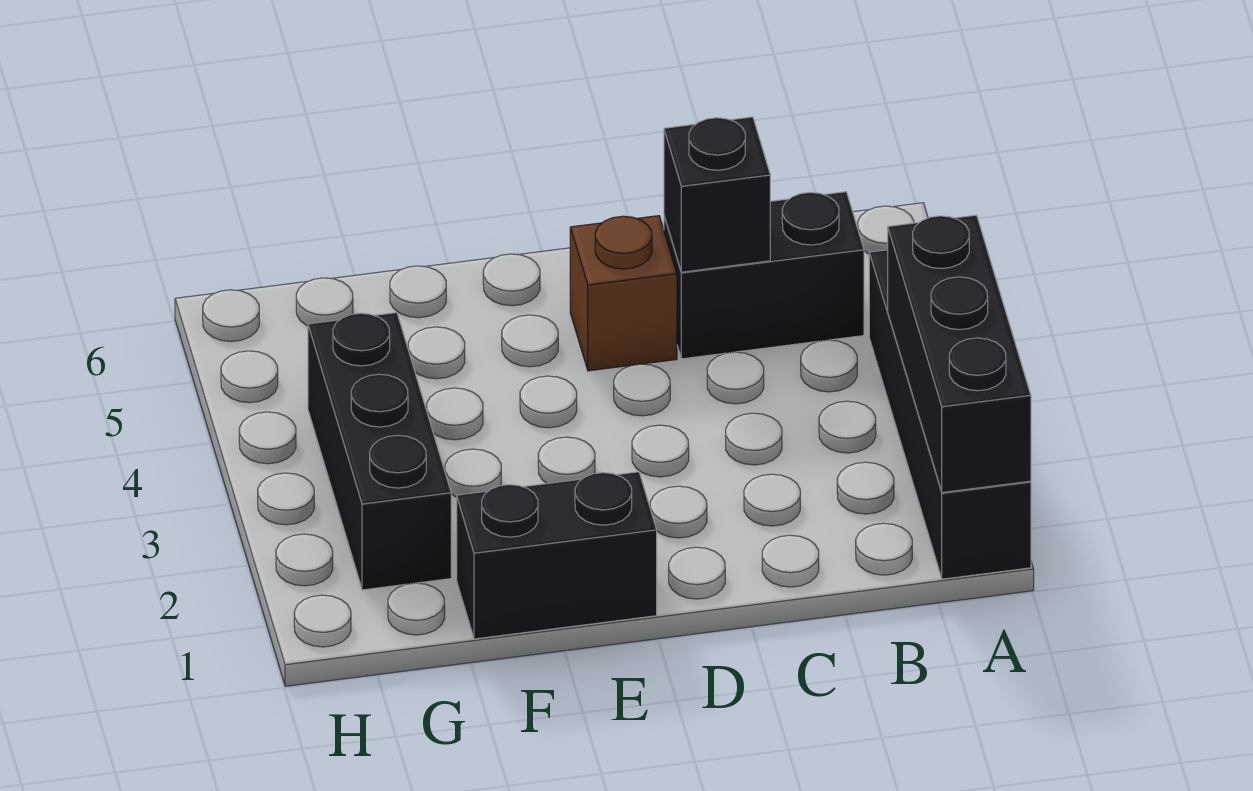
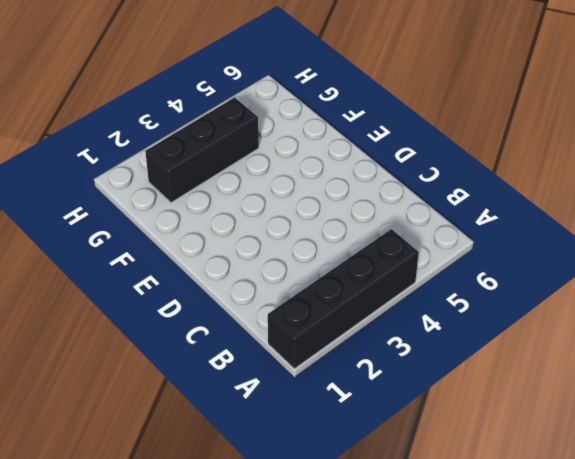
none -> black brick B5:C5 level 1
none -> brown brick D5 level 1

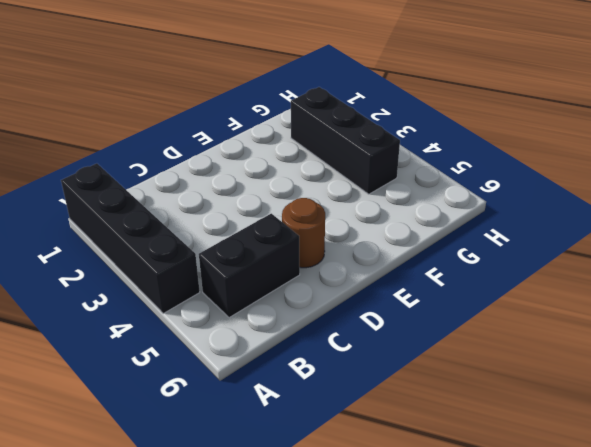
brown round brick D5 level 1 -> brown brick D5 level 1
none -> black brick E1:F1 level 1
none -> black brick A1:A3 level 2

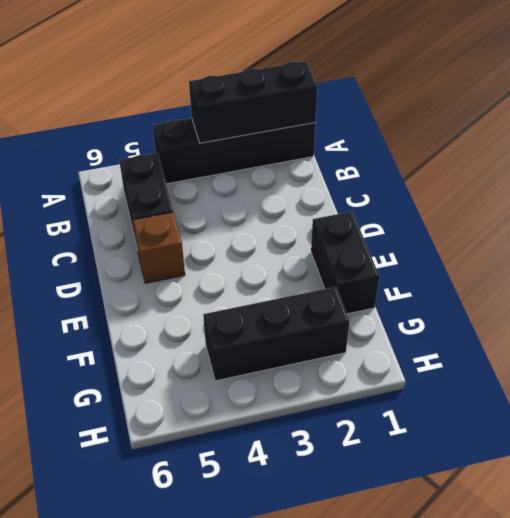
none -> black brick C5 level 2

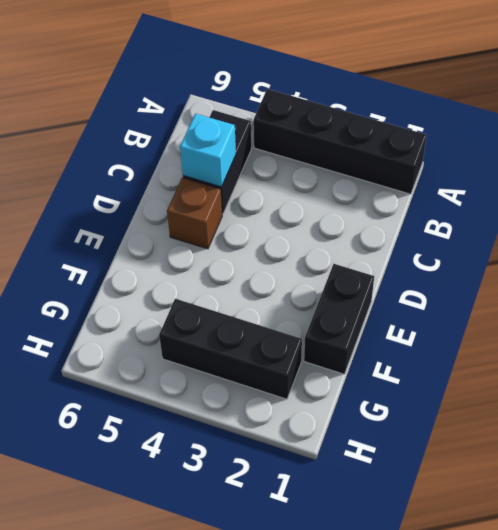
cyan brick C5 level 2 -> black brick C5 level 2
none -> black brick A1:A3 level 2

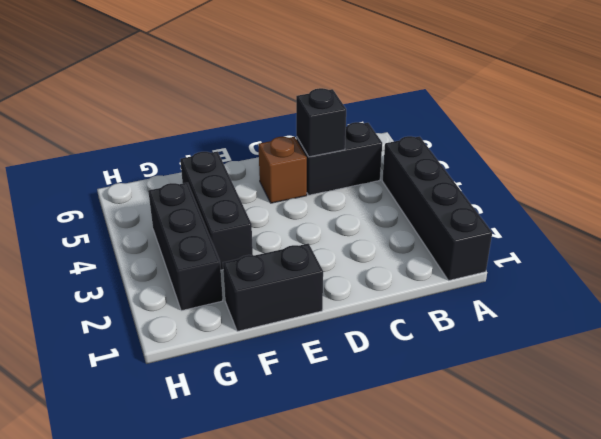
black brick F3:F5 level 1 -> black brick A1:A3 level 2

